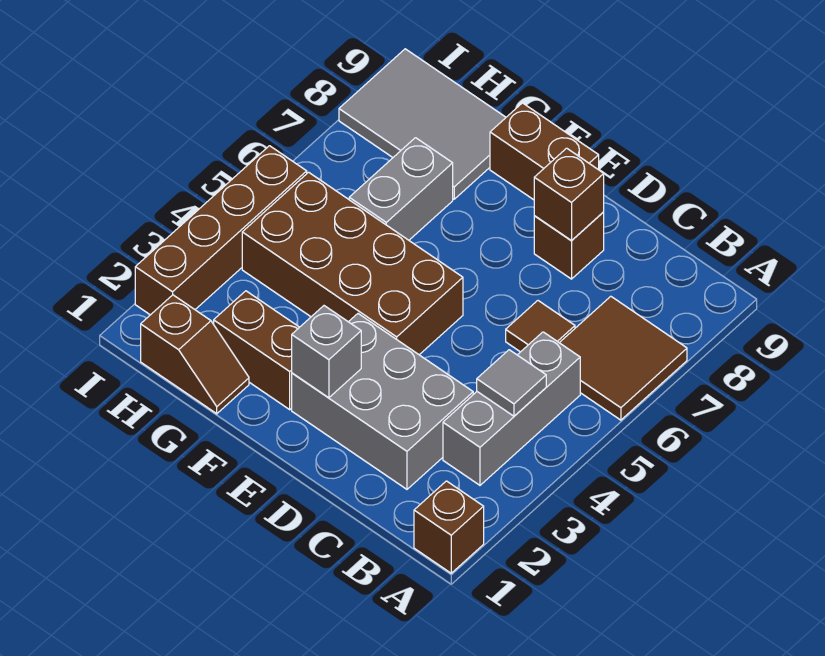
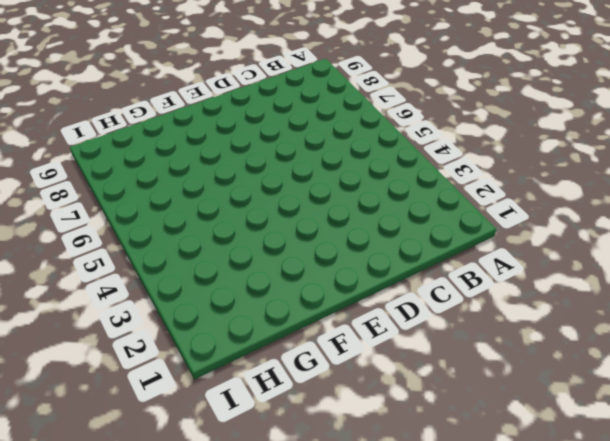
none -> brown brick A1 level 1
none -> brown tile A6:B7 level 1
none -> grey brick B3:B5 level 1

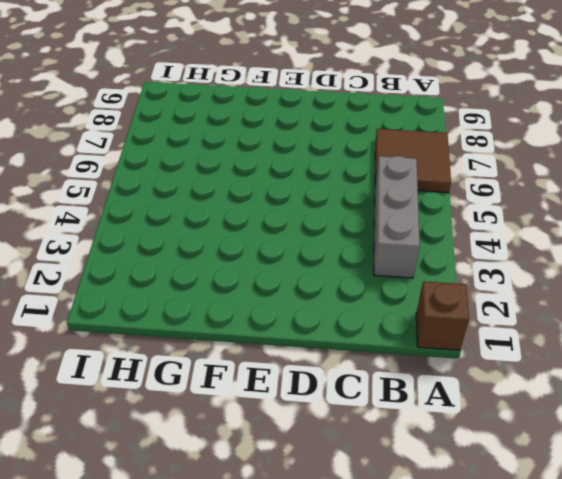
none -> grey brick C2:E3 level 1
none -> brown tile C6 level 1
none -> brown brick D8 level 1

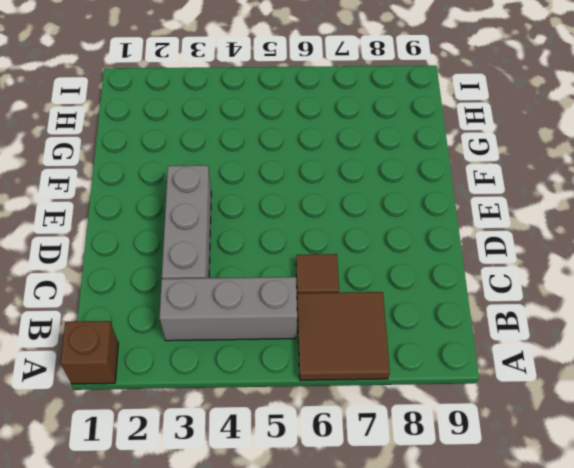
grey brick C3:E3 level 1 -> grey brick C2:E3 level 1
none -> brown brick D8 level 1
none -> brown brick E4:H5 level 1
none -> brown brick E9:F9 level 1

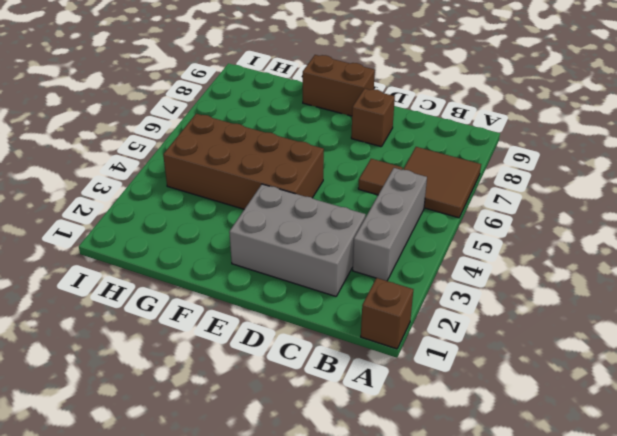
none -> brown brick F2:G2 level 1
none -> brown slope G1:H1 level 1 top H
none -> grey brick G6:G7 level 1

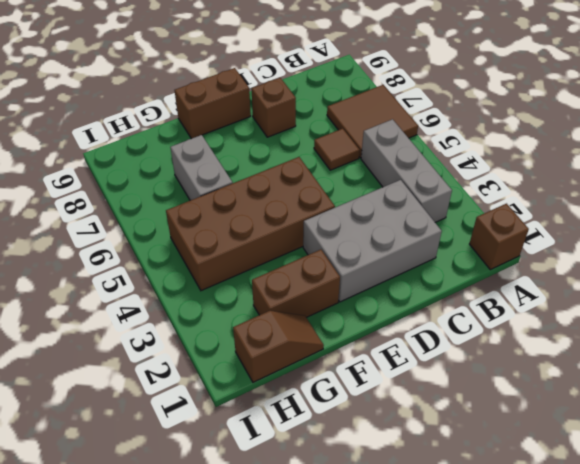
none -> grey tile G8:I9 level 1
none -> brown brick I2:I5 level 1
none -> grey tile B4 level 2

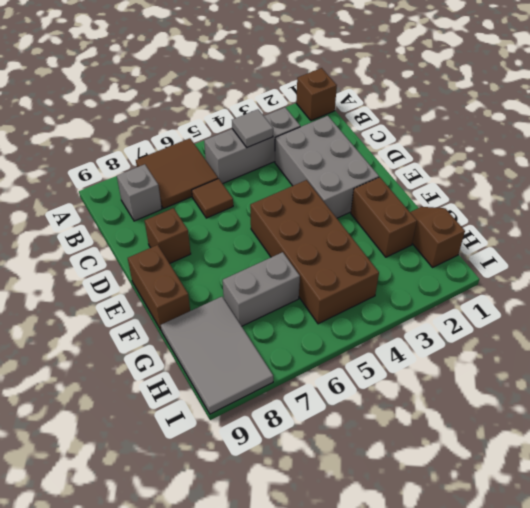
grey brick B8 level 1 -> grey brick E2 level 2
none -> brown brick I2:I5 level 1
none -> brown brick D8 level 2

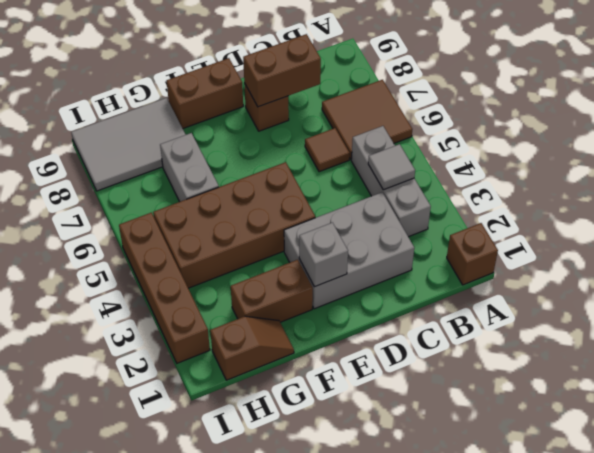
brown brick C8:D8 level 2 -> brown brick D8 level 2

